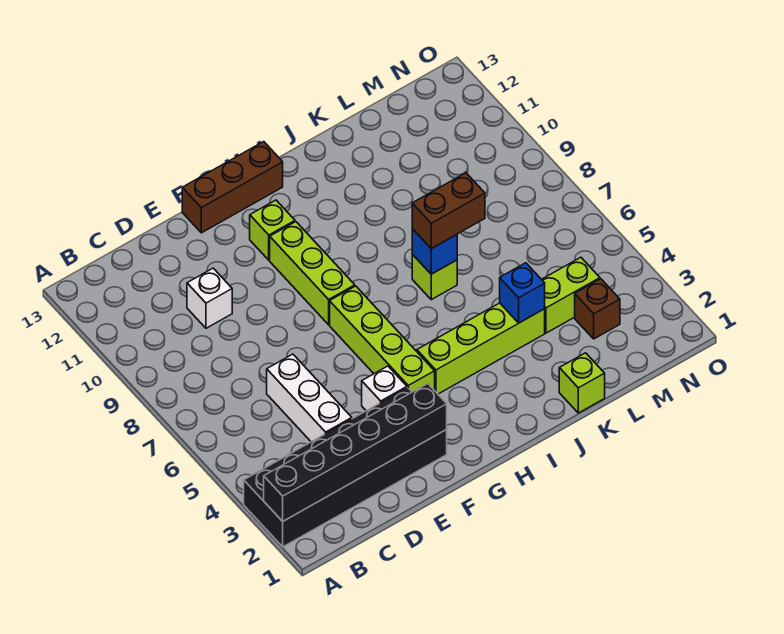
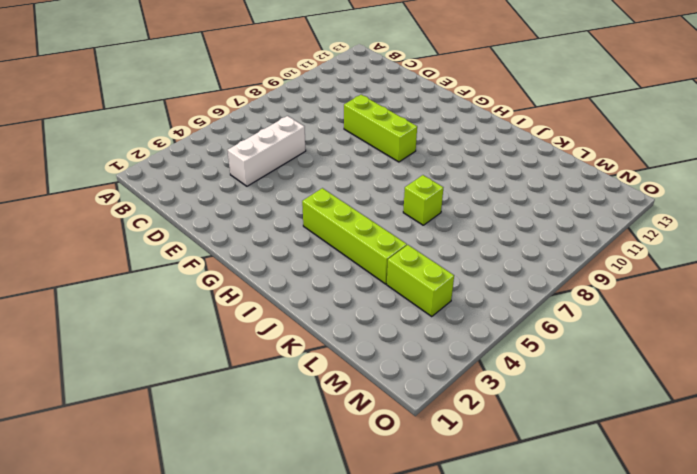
lime brick E9:G9 level 1 -> lime brick G8:G10 level 1
none -> black brick A2:F3 level 1
none -> white brick D10 level 1
none -> white brick F4 level 1

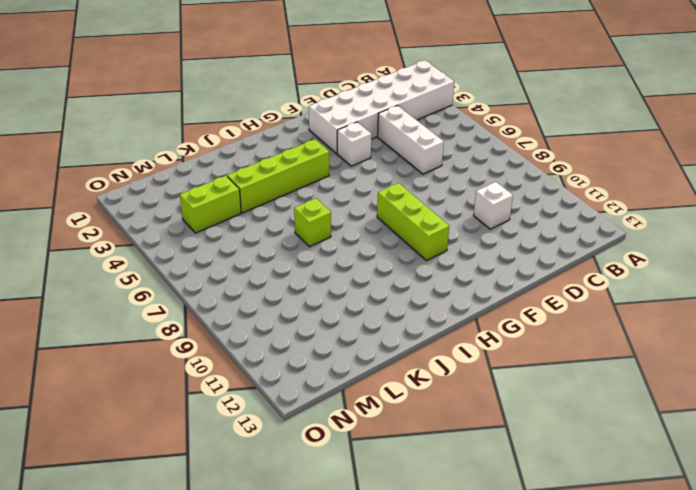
white brick A2:F3 level 1 -> black brick A2:F3 level 1
none -> brown brick F13:H13 level 1
none -> lime brick G4:G7 level 1
none -> lime brick G11 level 1

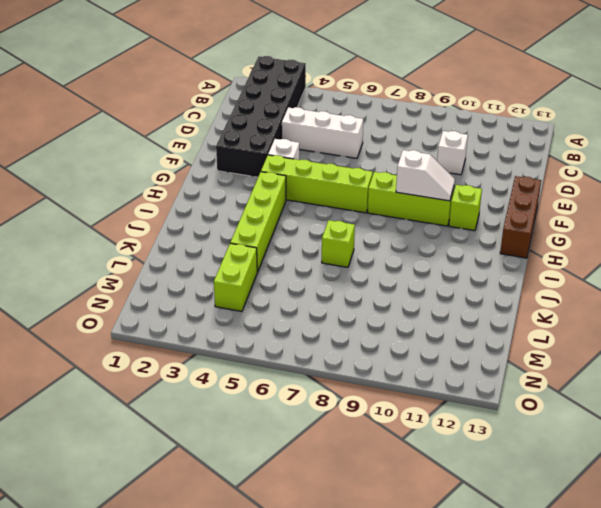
white slope G9:G10 level 2 top 9 -> none
none -> lime brick K1 level 1
none -> brown brick M3 level 1
none -> black brick A2:F2 level 2

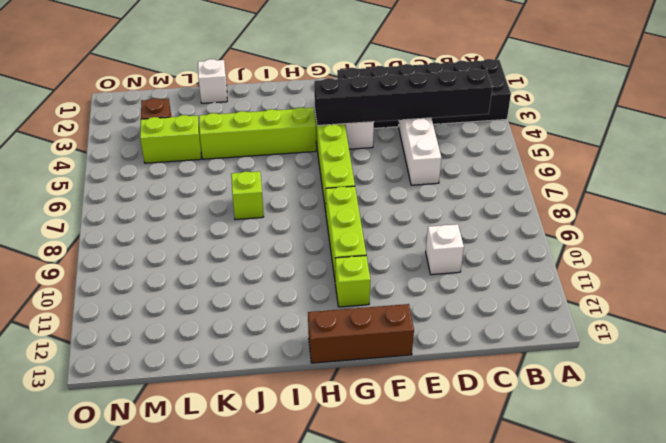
black brick B4:G4 level 2 -> black brick A2:F2 level 2
white brick K1 level 1 -> lime brick K1 level 1
none -> blue brick J7 level 2
none -> blue brick K4 level 2
none -> brown brick J7:K7 level 3

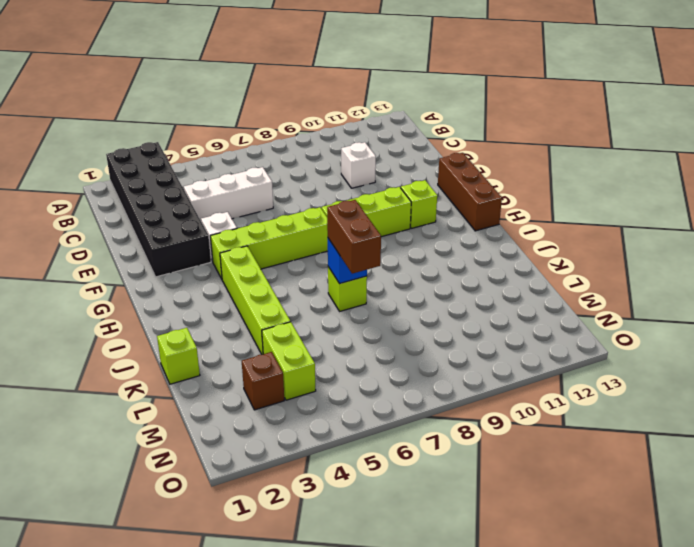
none -> black brick A2:F2 level 2
none -> blue brick K4 level 2

